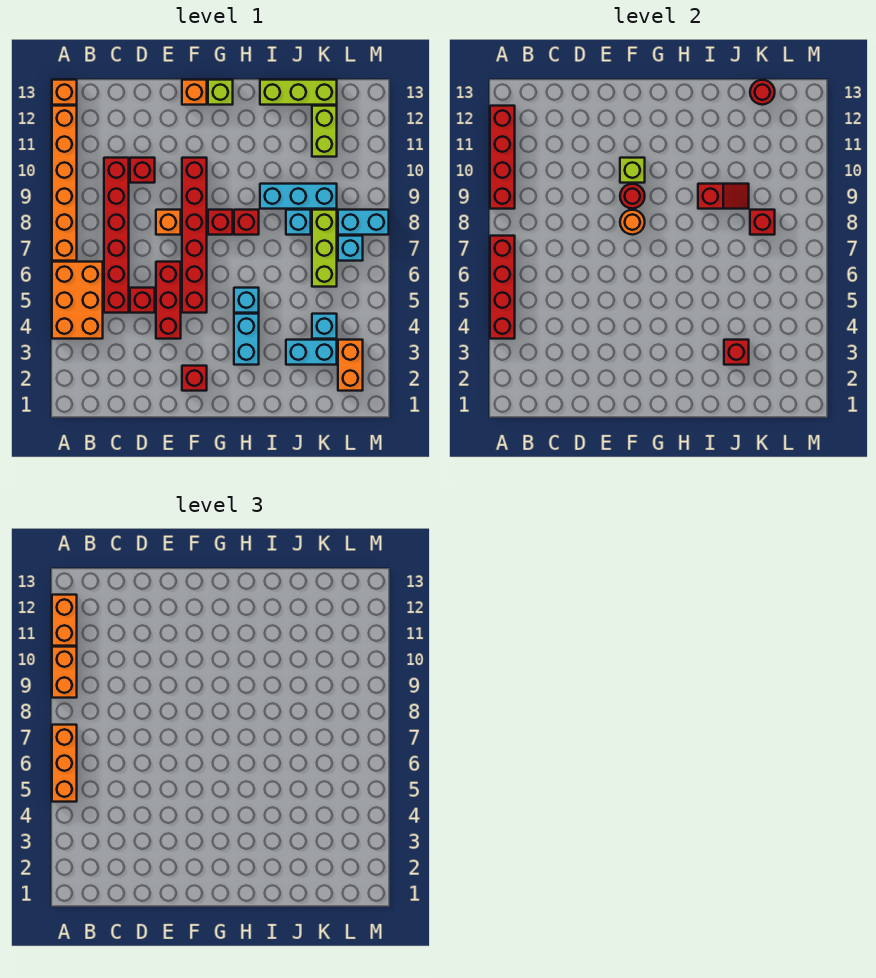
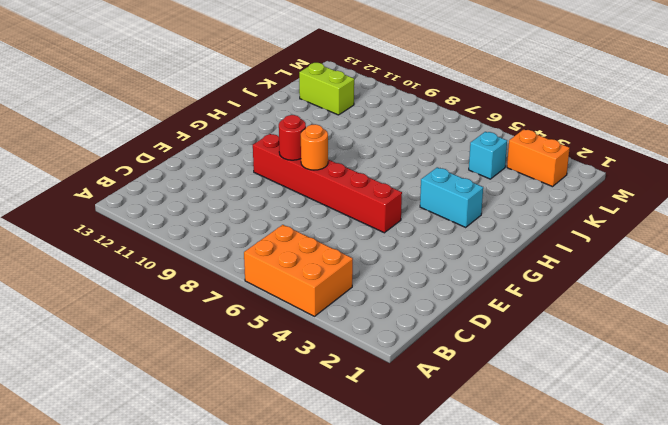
none -> orange brick A7:A12 level 1
none -> orange brick A13 level 1
none -> red brick C5:C10 level 1
none -> red brick D5 level 1

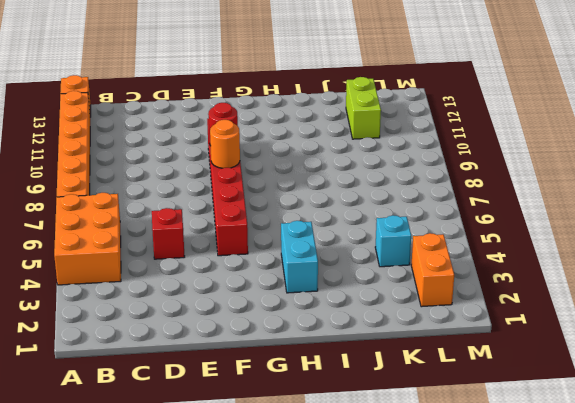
none -> red brick C5:C10 level 1
none -> red brick D10 level 1
none -> red brick E4:E6 level 1
none -> orange brick E8 level 1

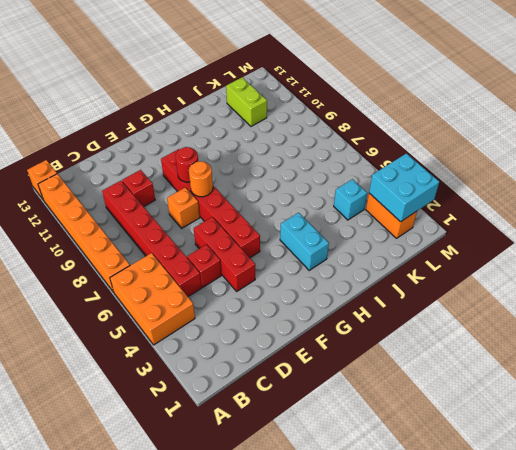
cyan brick L2:M3 level 2 -> none
none -> red brick F2 level 1
none -> orange brick F13 level 1
none -> red brick G8 level 1
none -> lime brick G13 level 1

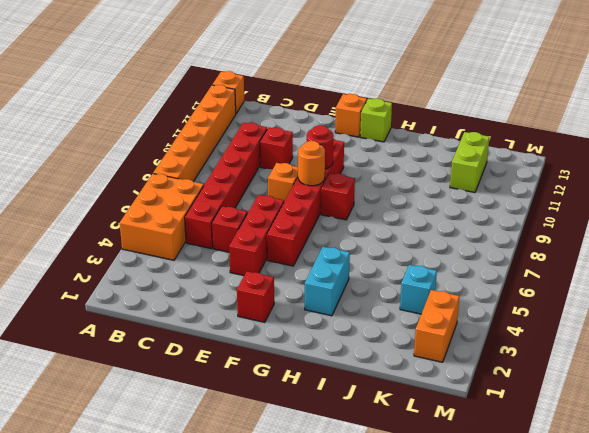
none -> cyan brick H5 level 1
none -> red brick H8 level 1
none -> cyan brick I9:K9 level 1
none -> lime brick I13:K13 level 1

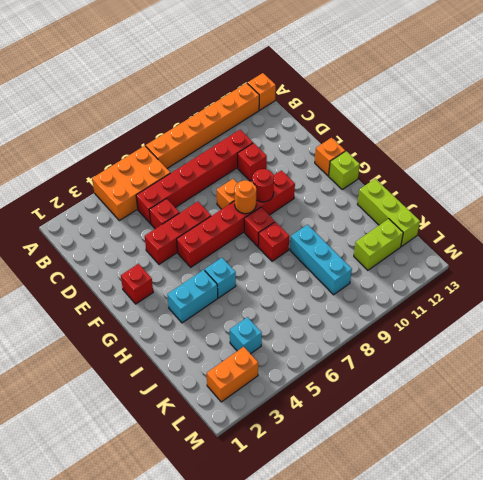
none -> cyan brick J3:K3 level 1
none -> cyan brick J8 level 1
none -> lime brick K6:K8 level 1
none -> cyan brick L7 level 1

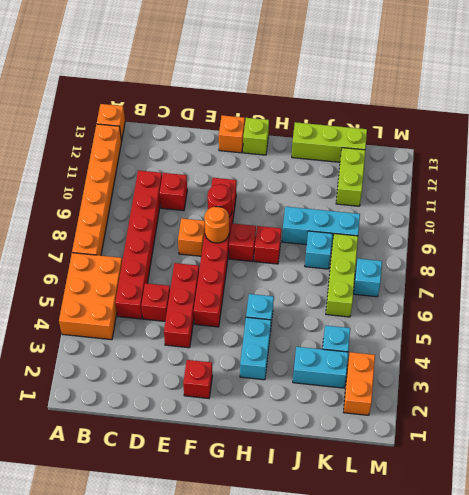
none -> cyan brick L8:M8 level 1
none -> red brick A4:A7 level 2
none -> red brick A9:A12 level 2
none -> lime brick F10 level 2

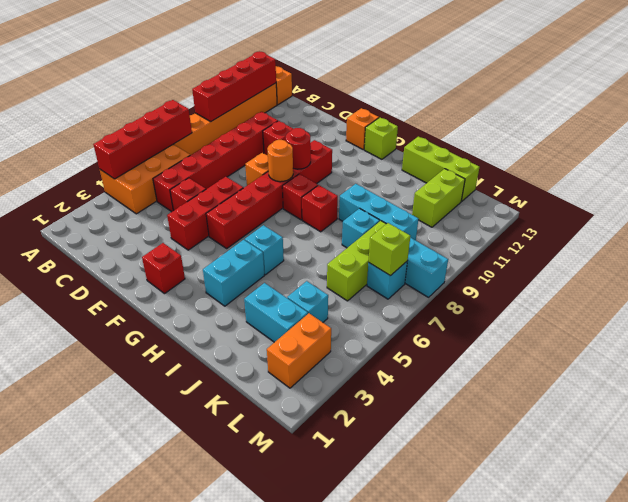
lime brick L7 level 2 -> lime brick F10 level 2
none -> red slope I9:J9 level 2 top I
none -> red brick J3 level 2
none -> red brick K8 level 2
none -> red round brick K13 level 2

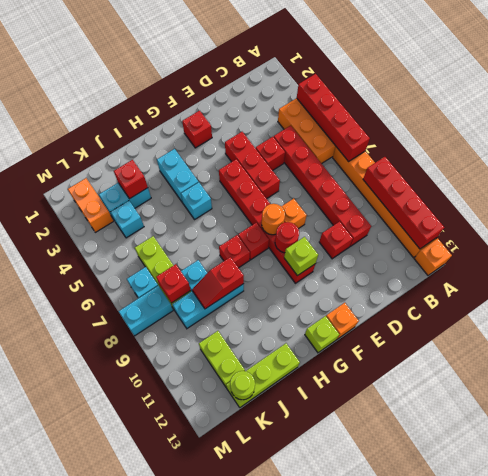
lime round brick K13 level 2 -> red round brick K13 level 2
none -> orange brick A5:A7 level 3
none -> orange brick A9:A10 level 3
none -> orange brick A11:A12 level 3

